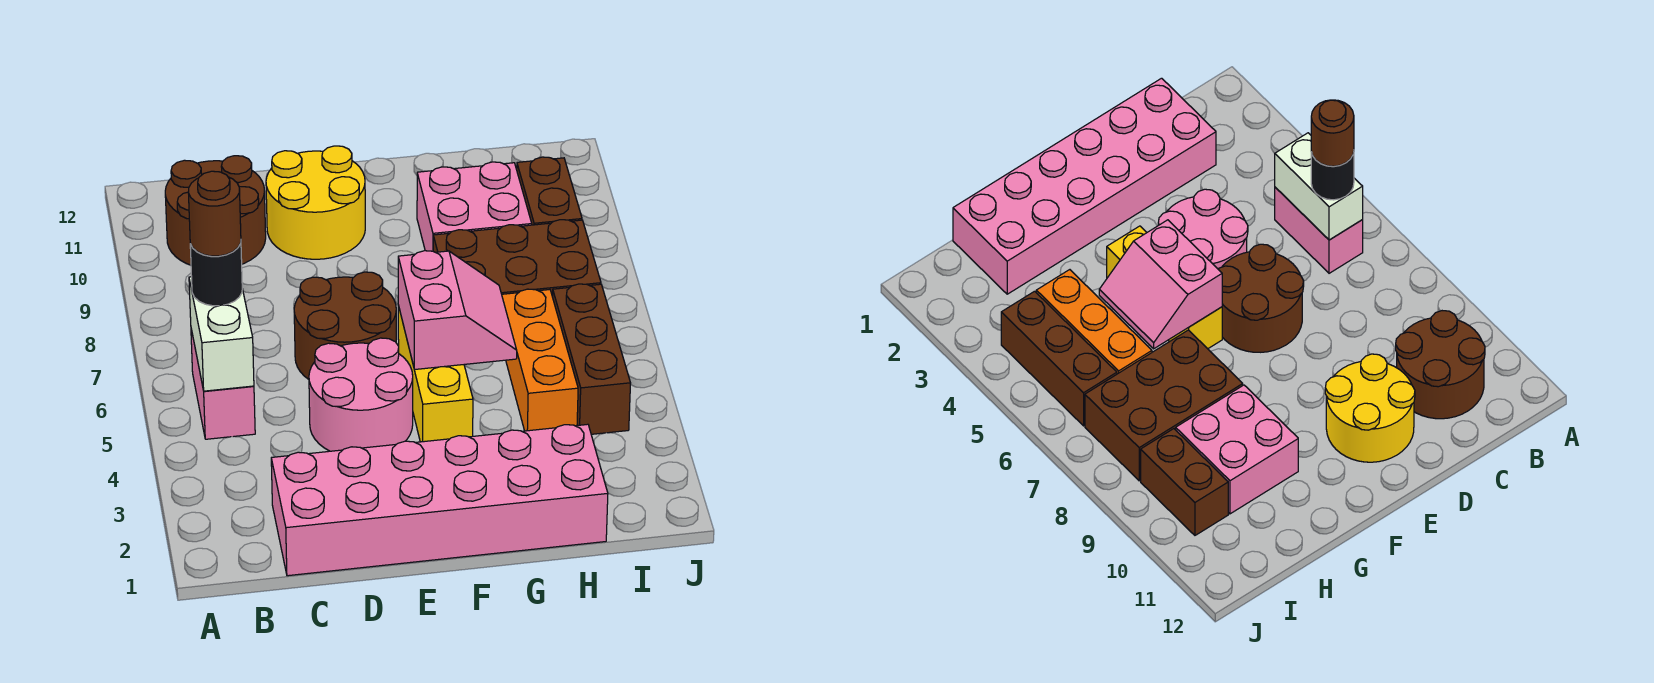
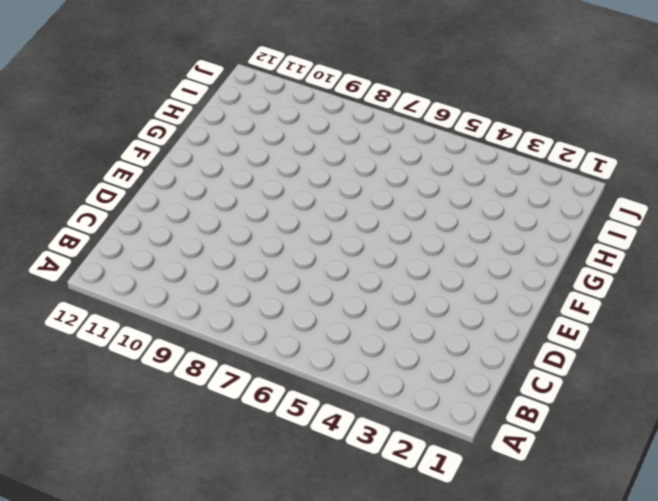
none -> pink brick B5:B6 level 1
none -> brown round brick B10:C11 level 1
none -> pink brick C1:H2 level 1

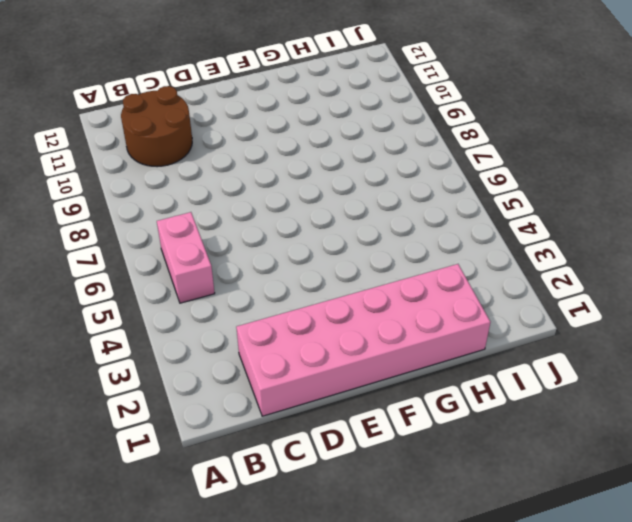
none -> pink round brick D4:E5 level 1
none -> brown round brick D6:E7 level 1
none -> yellow round brick D10:E11 level 1

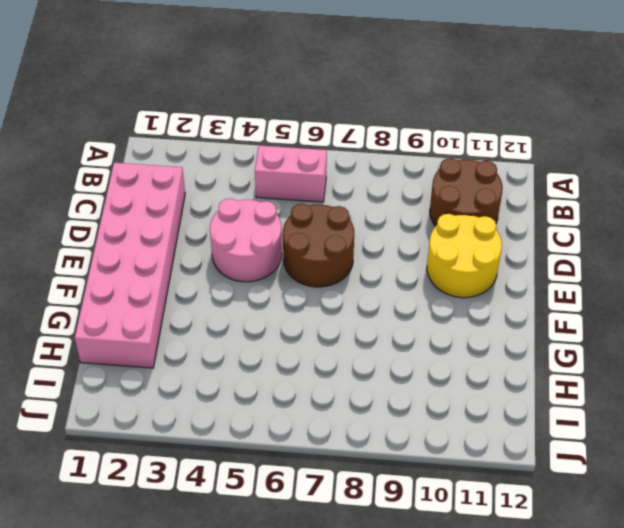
none -> yellow brick F4:F6 level 1
none -> brown brick G7:I8 level 1
none -> pink brick G9:H10 level 1

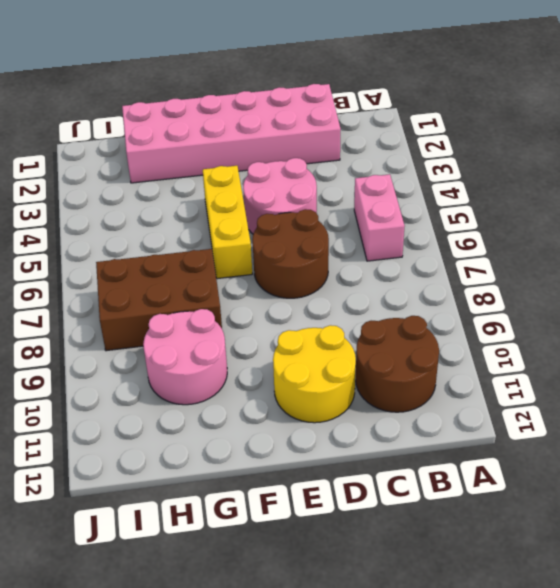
pink round brick G9:H10 level 1 -> pink brick G9:H10 level 1
none -> orange brick H4:H6 level 1
none -> brown brick I4:I6 level 1
none -> brown brick I9:I10 level 1

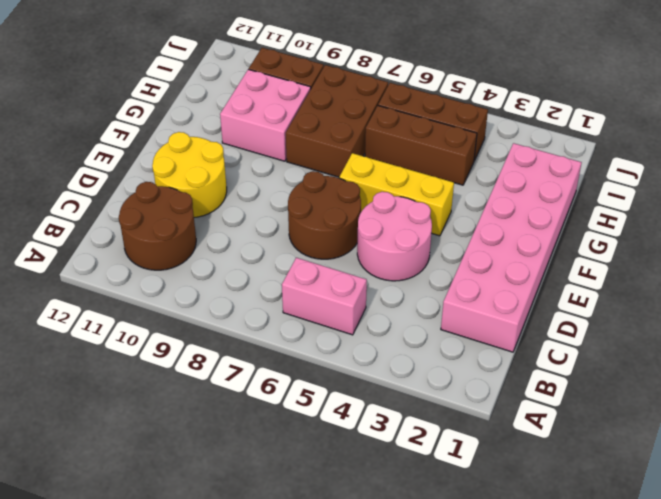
brown brick H4:H6 level 1 -> orange brick H4:H6 level 1
none -> white brick B5:B6 level 2
none -> pink slope F5:G6 level 2 top F
none -> black round brick B6 level 3

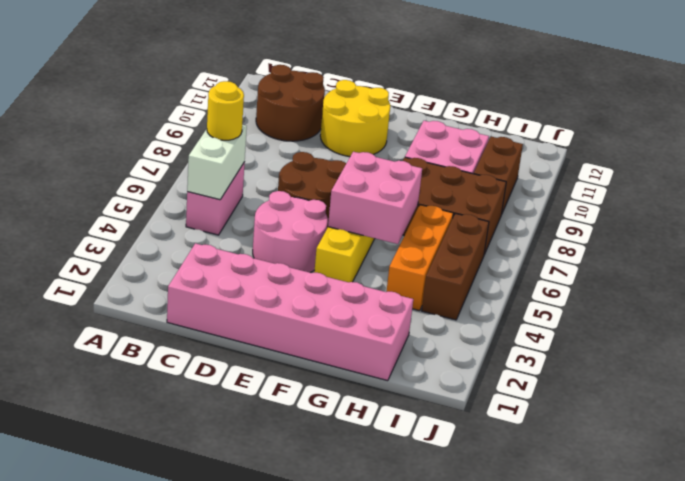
yellow round brick B6 level 3 -> black round brick B6 level 3
pink brick F5:G6 level 2 -> pink slope F5:G6 level 2 top F
none -> brown round brick B6 level 4

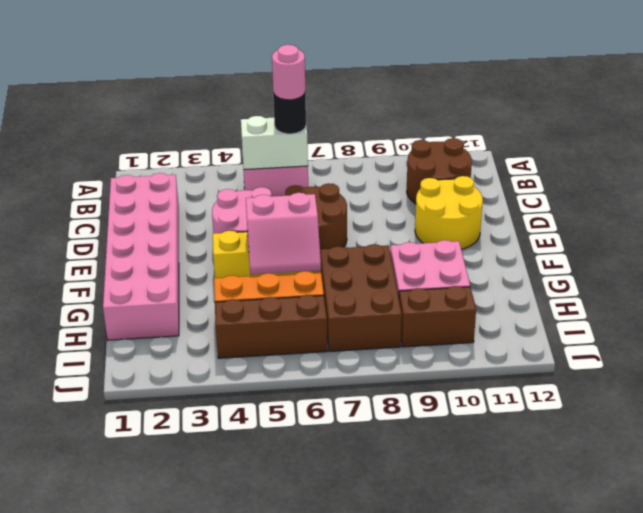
pink round brick B6 level 4 -> brown round brick B6 level 4

